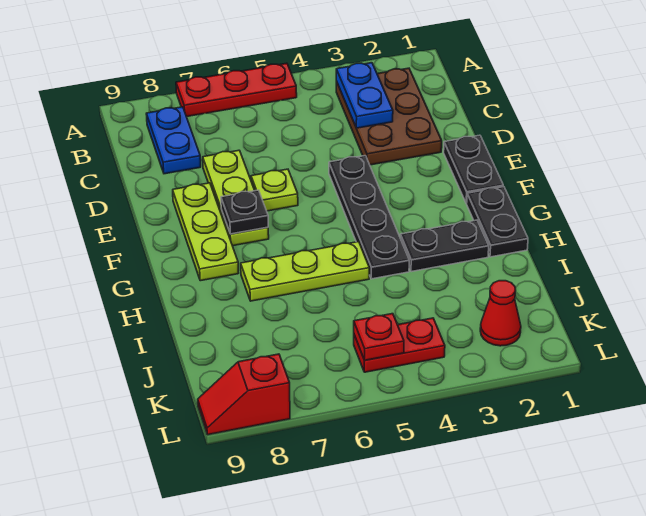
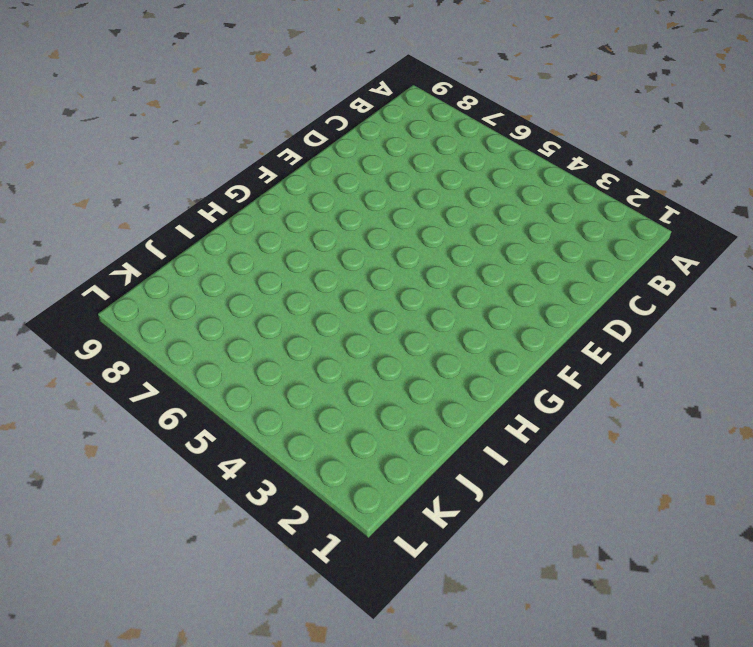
none -> red plate A5:A7 level 1
none -> brown plate B2:D3 level 1
none -> blue plate B8:C8 level 1

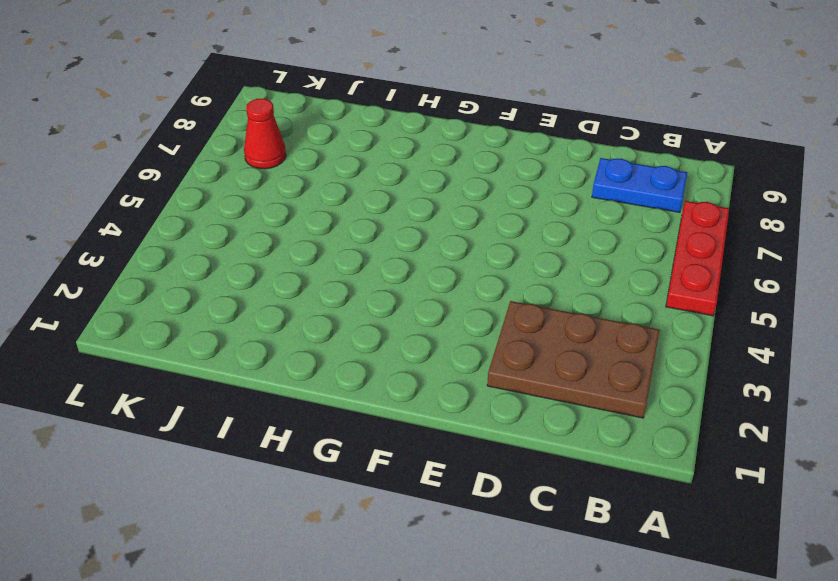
red cone K7 level 1 -> red cone K2 level 1
none -> lime plate D7:F7 level 1
none -> black plate E1:F1 level 1
none -> black plate E4:H4 level 1

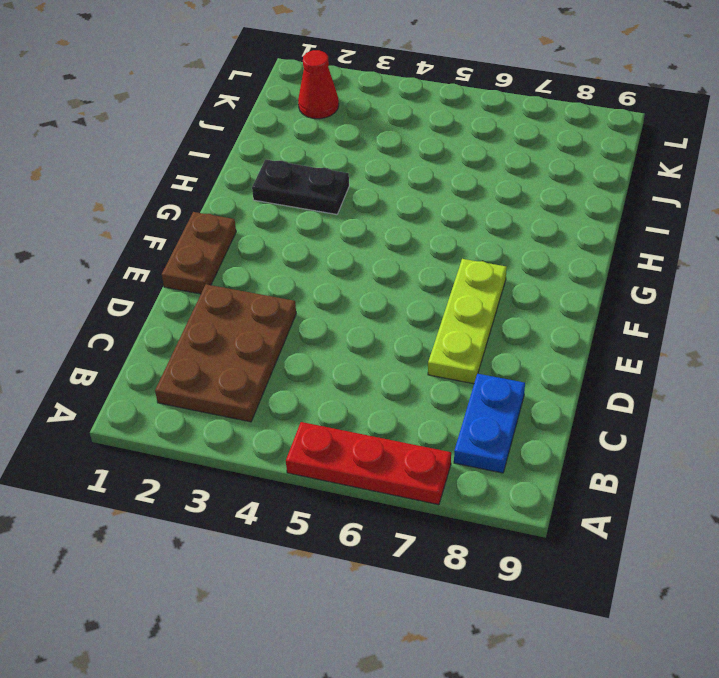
brown plate E1:F1 level 1 -> black plate E1:F1 level 1
none -> black plate E4:H4 level 1
none -> lime plate E6 level 1
none -> lime plate E8:G8 level 1

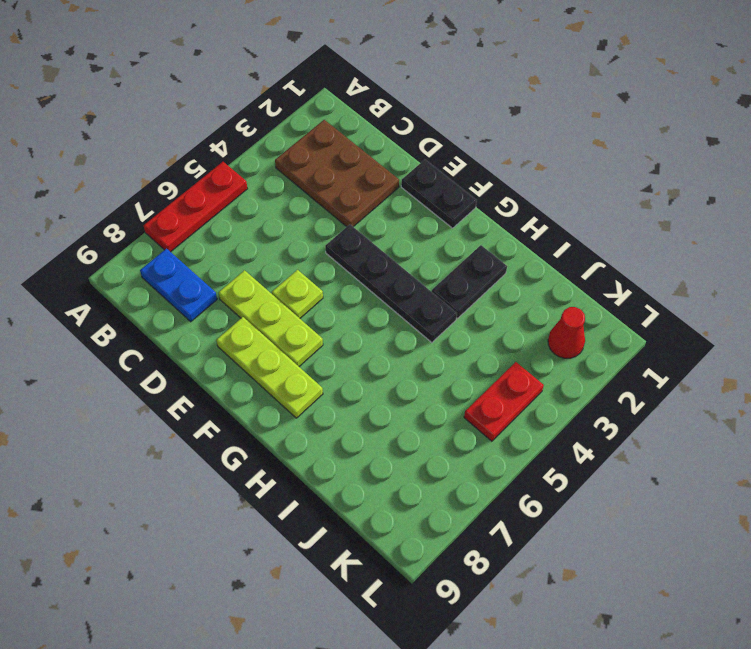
none -> black plate G1:H1 level 1
none -> lime plate H5:H7 level 1
none -> red slope L8:L9 level 1 top 8

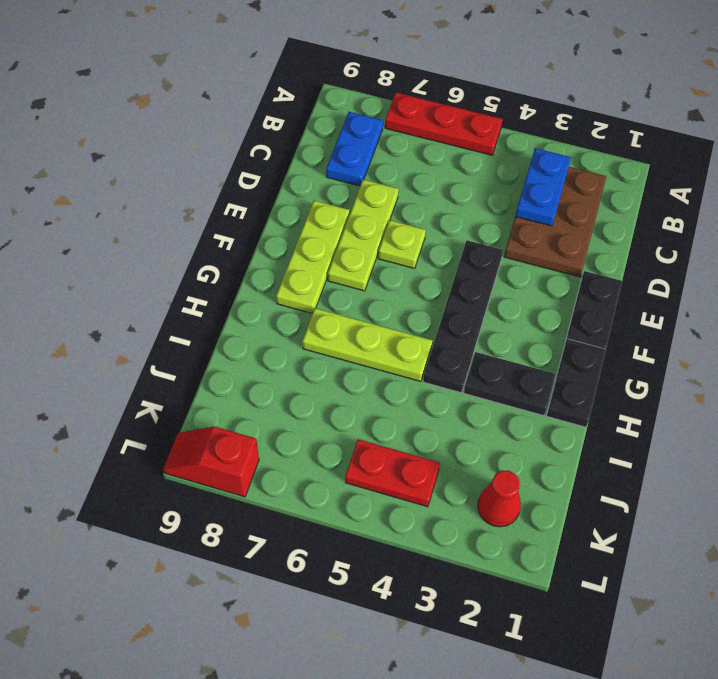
none -> black plate F7 level 2
none -> red plate K5 level 2

